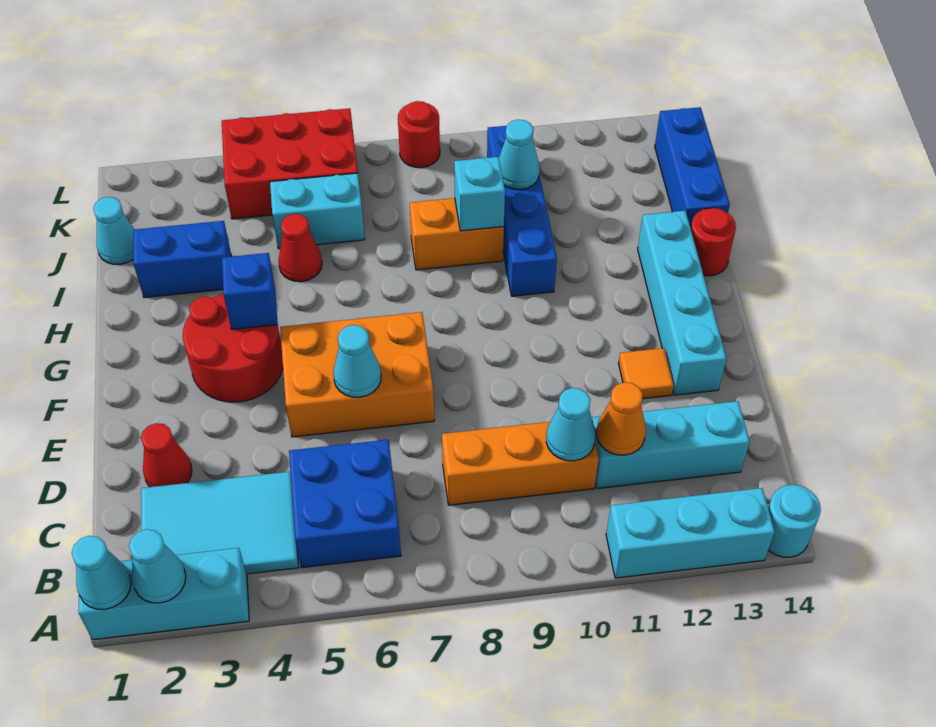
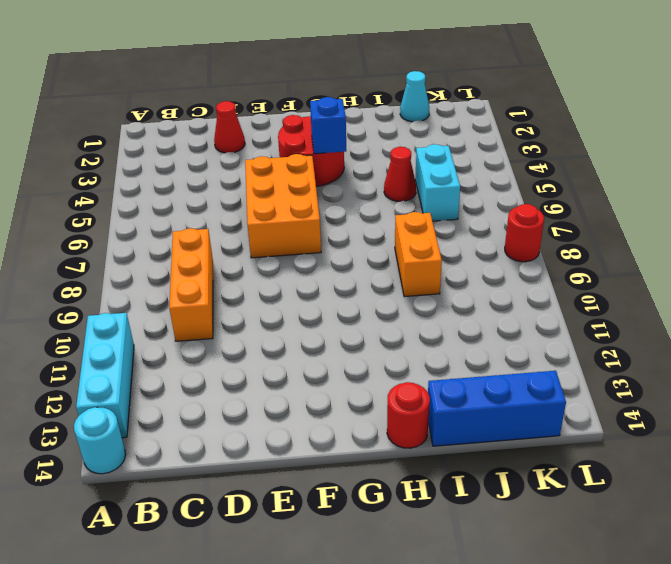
none -> cyan brick A1:A3 level 1
none -> cyan tile B2:C4 level 1
none -> blue brick B5:C6 level 1
none -> cyan brick C11:C13 level 1

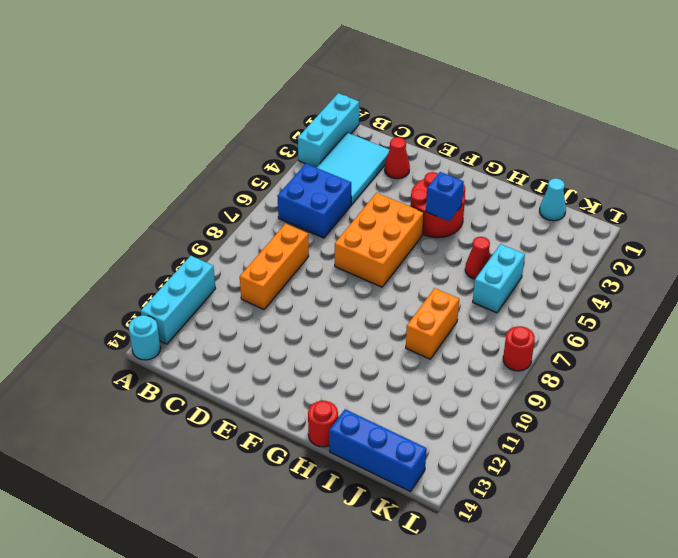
none -> cyan brick C11:C13 level 1
none -> orange tile E12 level 1
none -> cyan brick E13:H13 level 1
none -> blue brick H10:K10 level 1

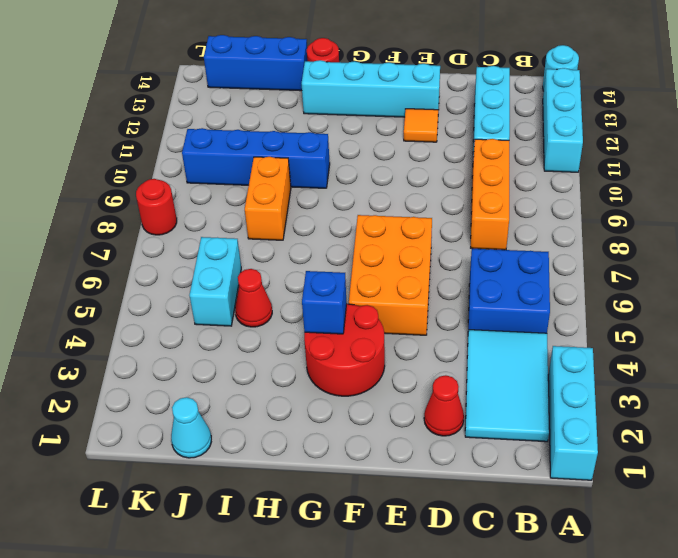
none -> blue brick I2:I3 level 1
none -> red brick K4:L6 level 1
none -> cyan cone A1 level 2
none -> cyan cone A2 level 2

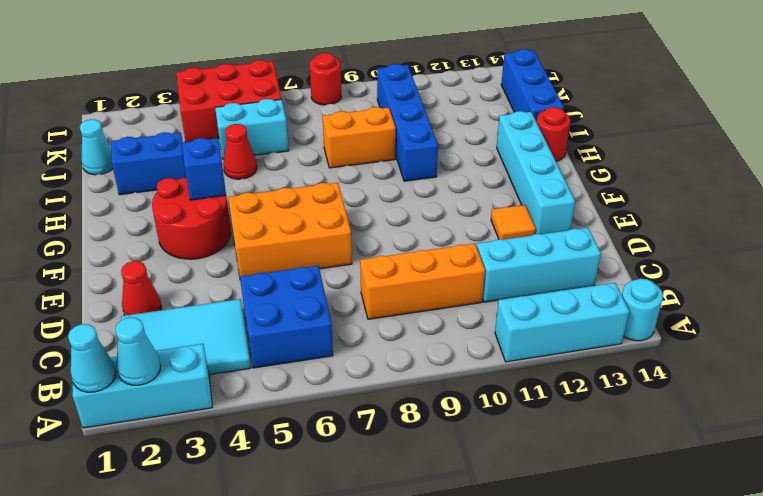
none -> cyan cone C10 level 2
none -> orange cone C11 level 2
none -> cyan cone E6 level 2
none -> cyan brick I9 level 2

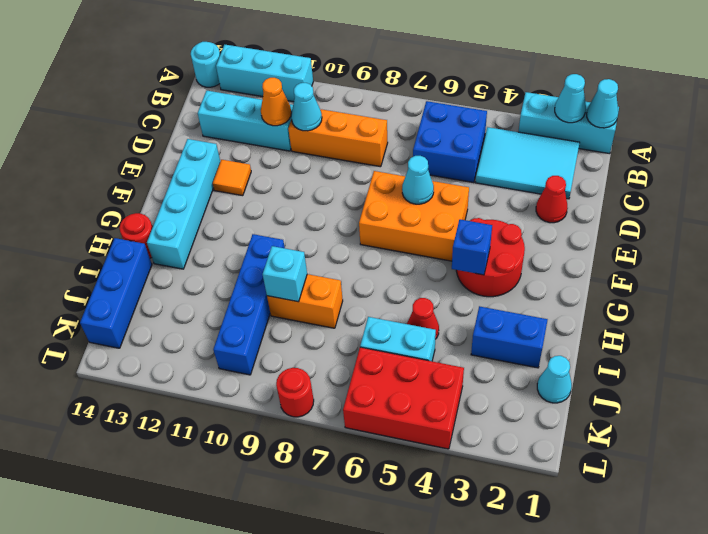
none -> cyan cone J10 level 2

